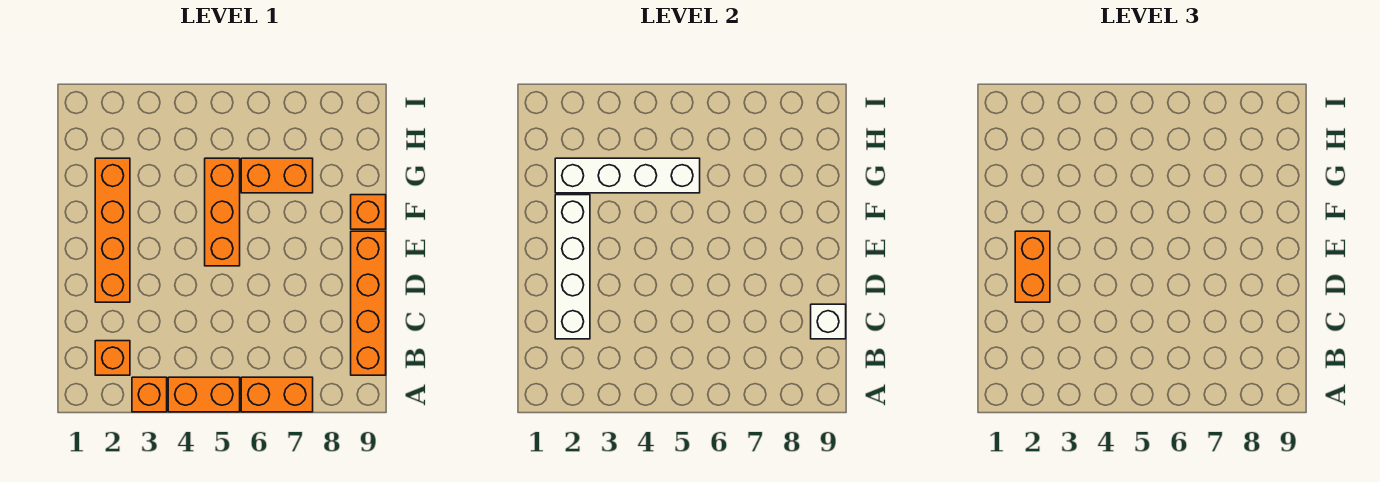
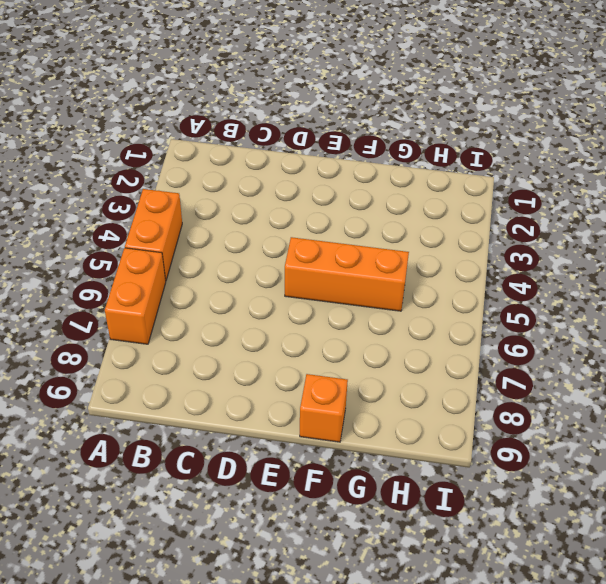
none -> orange brick A3 level 1
none -> orange brick B2 level 1
none -> orange brick B9:E9 level 1

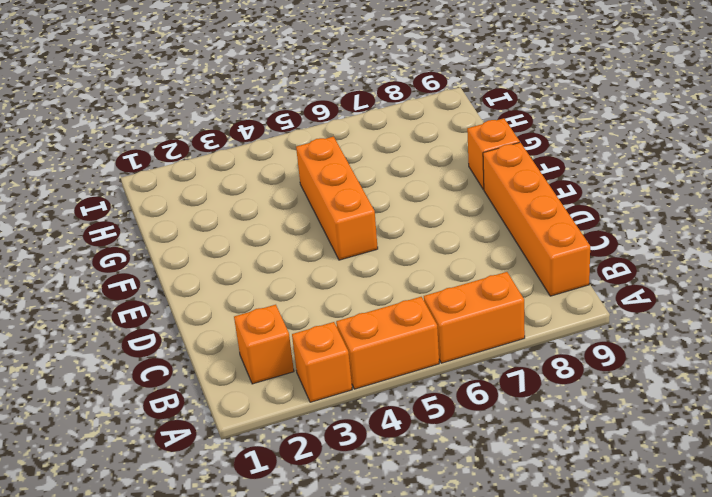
none -> orange brick D2:G2 level 1
none -> orange brick G6:G7 level 1
none -> white brick C2:F2 level 2

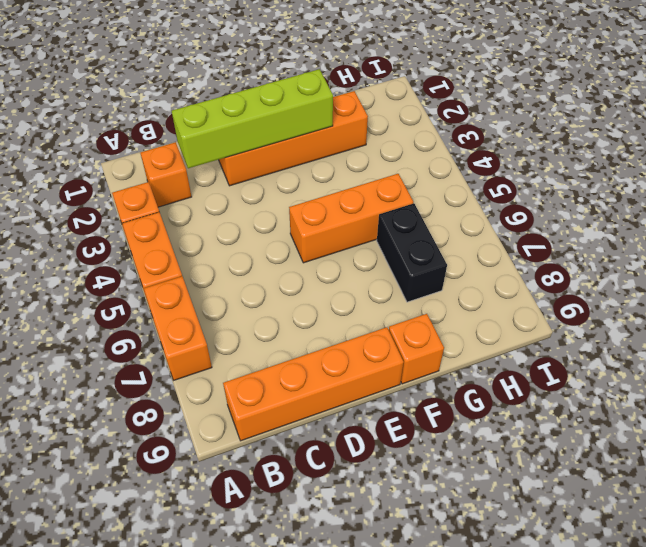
lime brick C2:F2 level 2 -> white brick C2:F2 level 2
black brick G6:G7 level 1 -> orange brick G6:G7 level 1
none -> white brick C9 level 2
none -> white brick G2:G5 level 2
none -> orange brick D2:E2 level 3

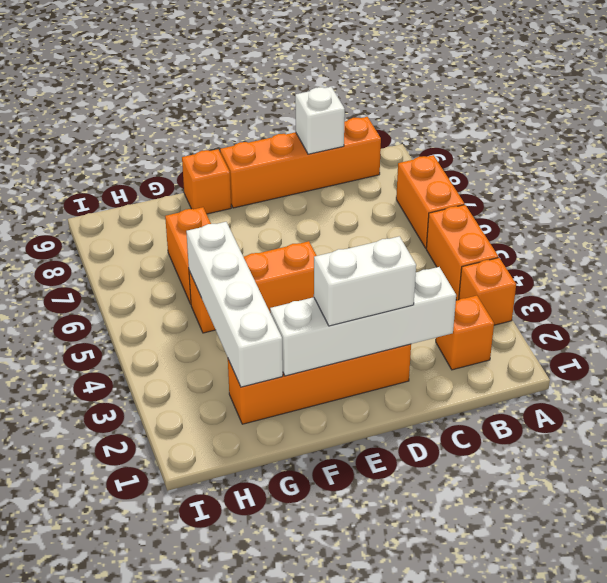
white brick D2:E2 level 3 -> orange brick D2:E2 level 3

